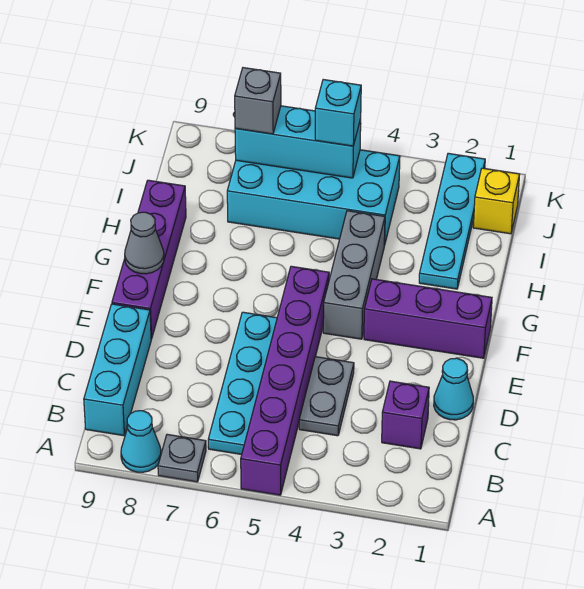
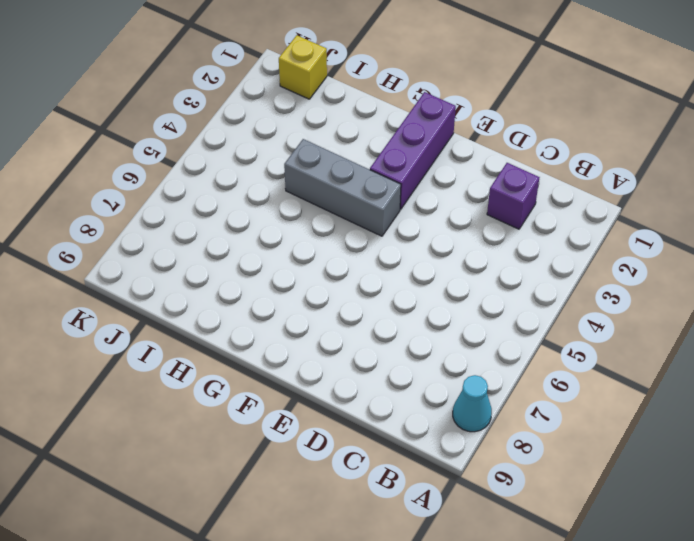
none -> purple brick A5:F5 level 1
none -> grey plate A7 level 1
none -> cyan plate B6:E6 level 1

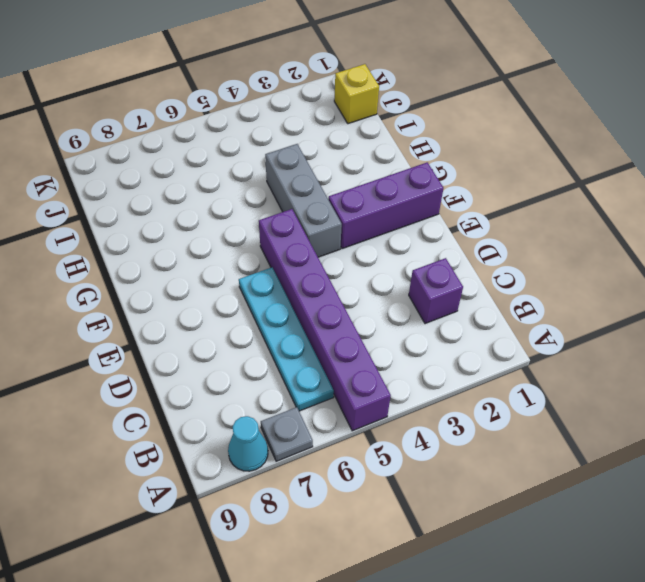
none -> cyan brick B9:D9 level 1
none -> grey plate C4:D4 level 1
none -> cyan cone D1 level 1

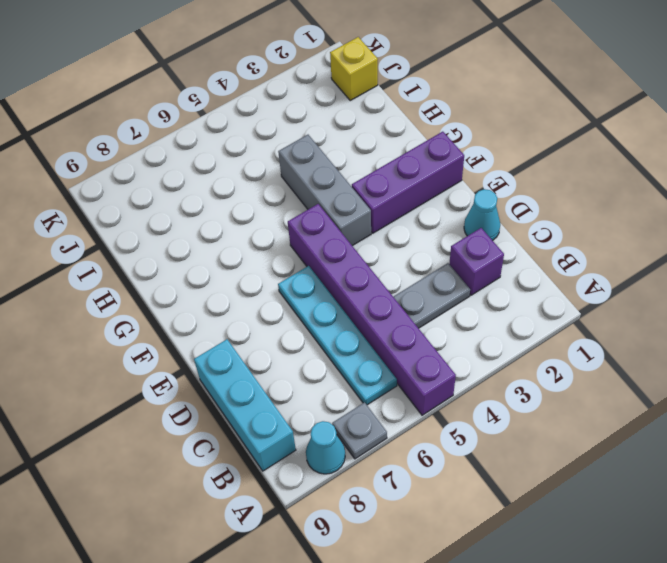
grey plate C3:C4 level 1 -> grey plate C4:D4 level 1
none -> purple brick E9:H9 level 1
none -> cyan plate H2:K2 level 1
none -> cyan brick I4:J7 level 1

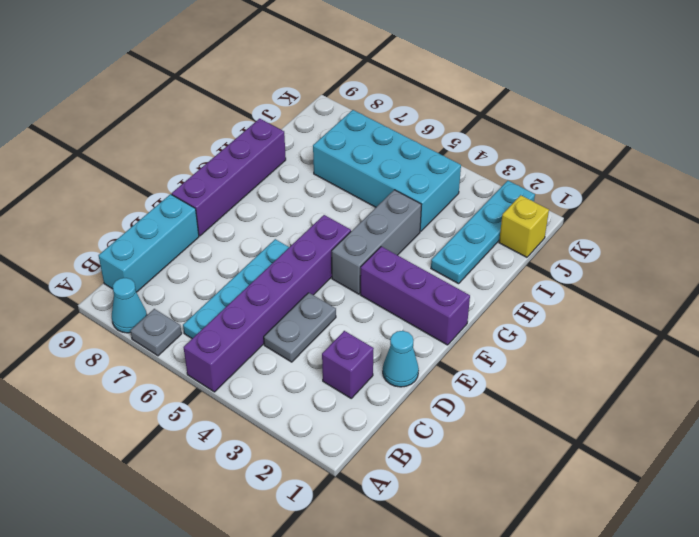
none -> grey cone F9 level 2
none -> cyan brick J5:J7 level 2
none -> cyan brick J5 level 3

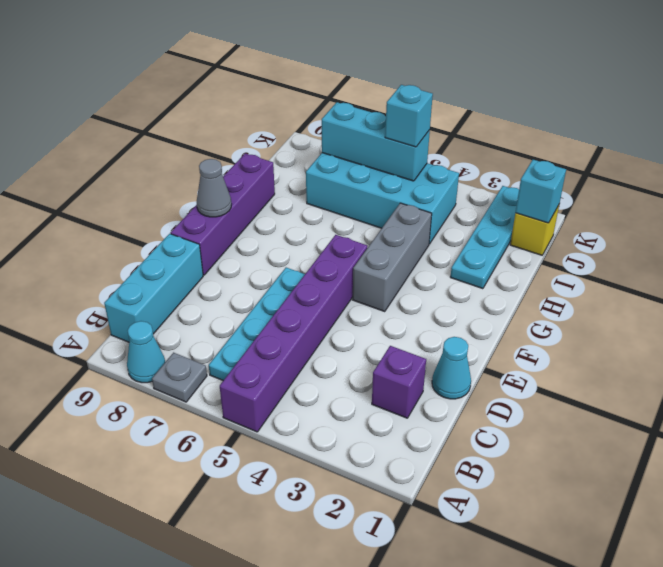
cyan brick J1 level 2 -> none
none -> grey plate C4:D4 level 1
none -> purple brick F1:F3 level 1
none -> grey brick J7 level 3

